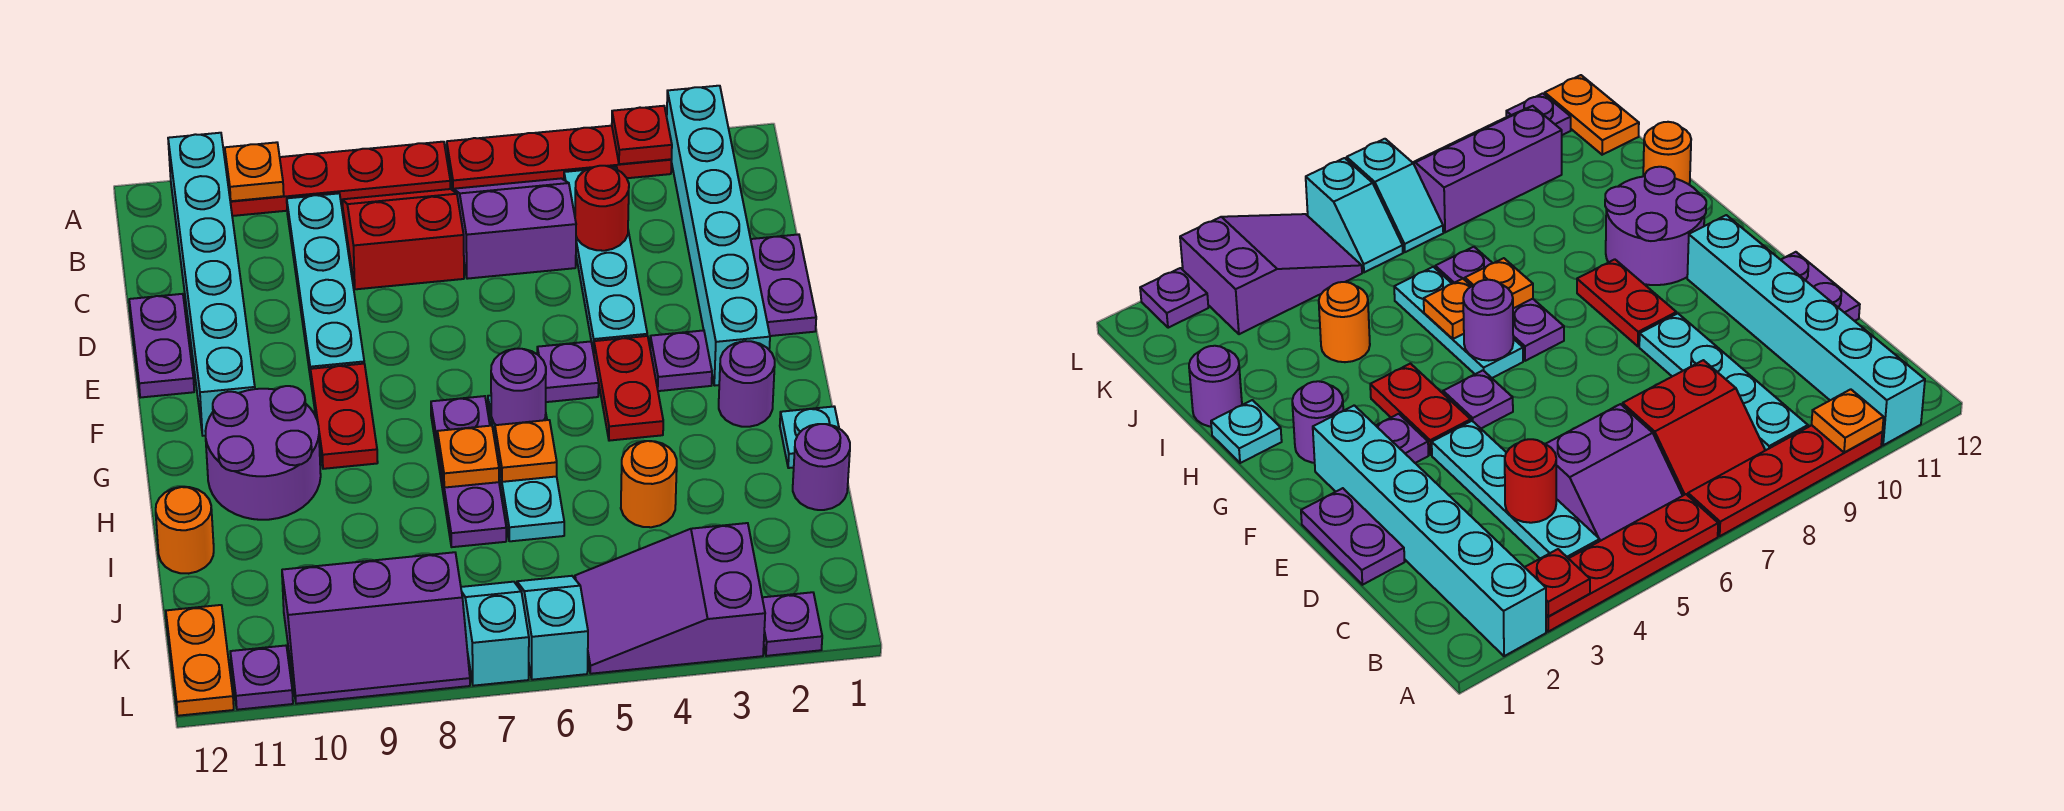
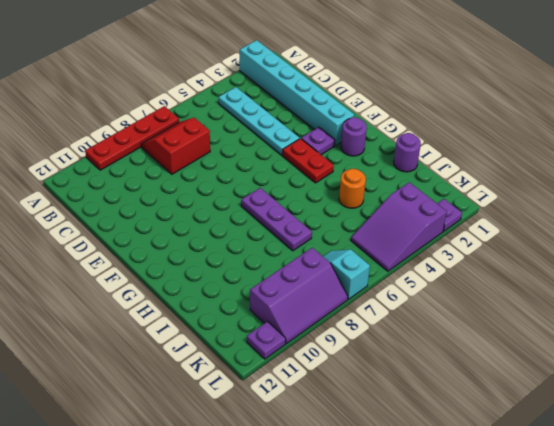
none -> red plate A3:A6 level 1
none -> cyan brick A11:F11 level 1
none -> purple slope B5:C6 level 1 top C
none -> cyan plate B9:E9 level 1

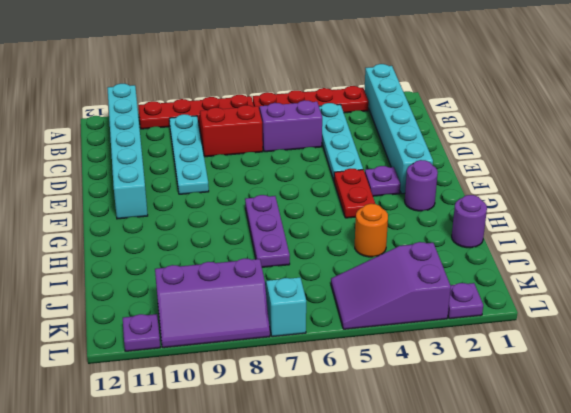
none -> purple plate D1:E1 level 1
none -> purple plate D12:E12 level 1
none -> purple plate F5 level 1
none -> red plate F9:G9 level 1

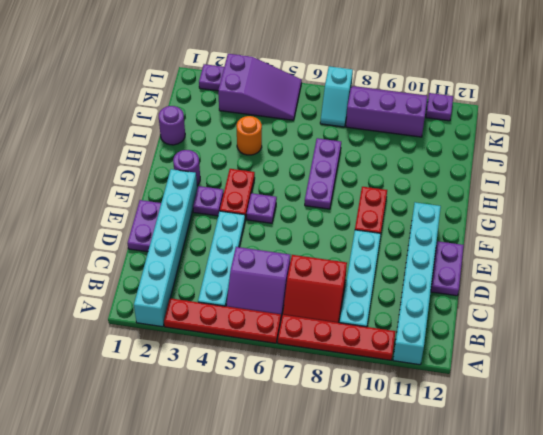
none -> cyan plate G6:I6 level 1
none -> purple round brick G10:H11 level 1
none -> cyan plate H1 level 1
none -> orange round brick I12 level 1

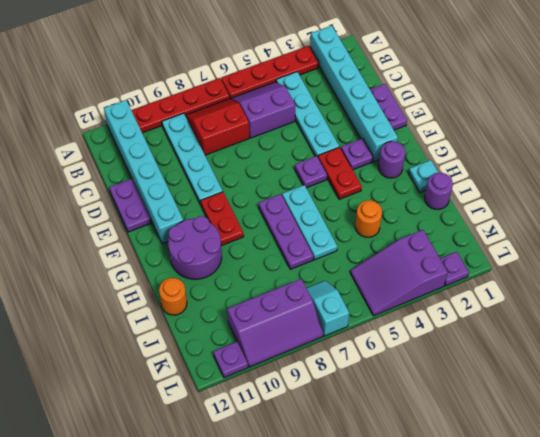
none -> cyan slope K6:L6 level 1 top L
none -> orange plate K12:L12 level 1
none -> red plate A3 level 2
none -> orange plate A10 level 2

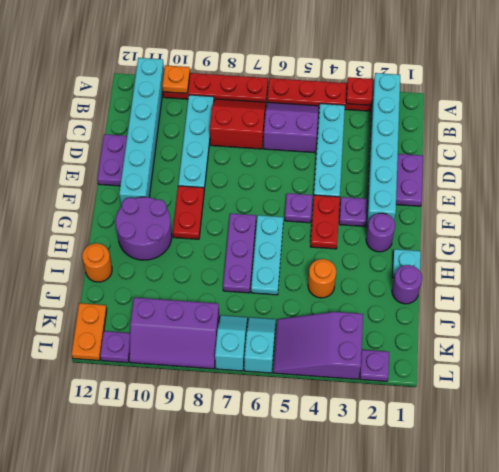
none -> red round brick C4 level 2
none -> purple round brick G6 level 2
none -> orange plate H6 level 2
none -> orange plate H7 level 2

